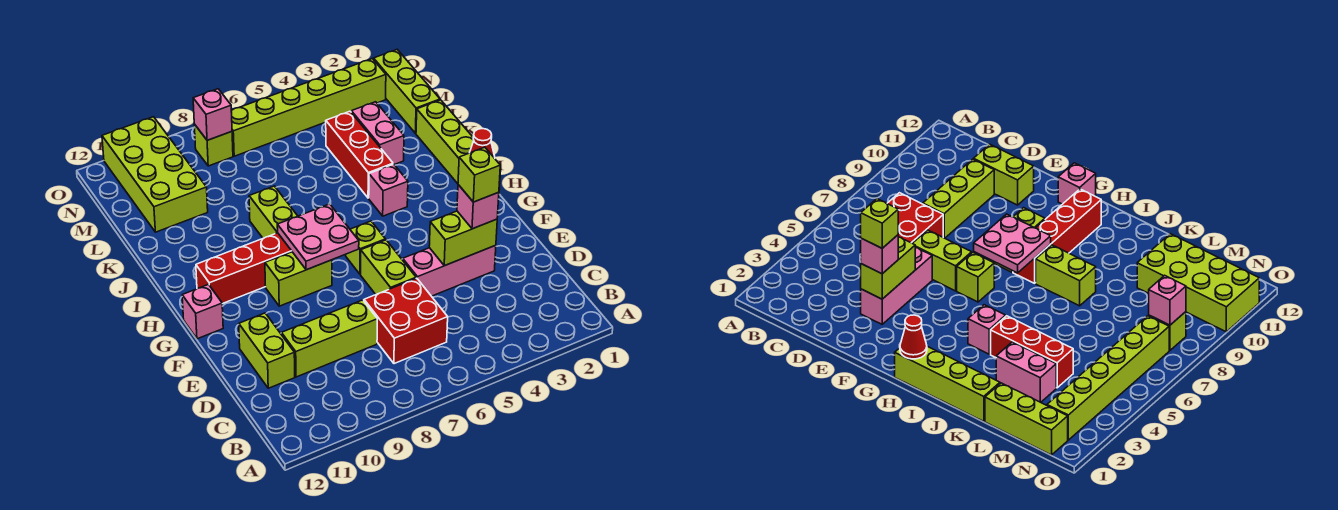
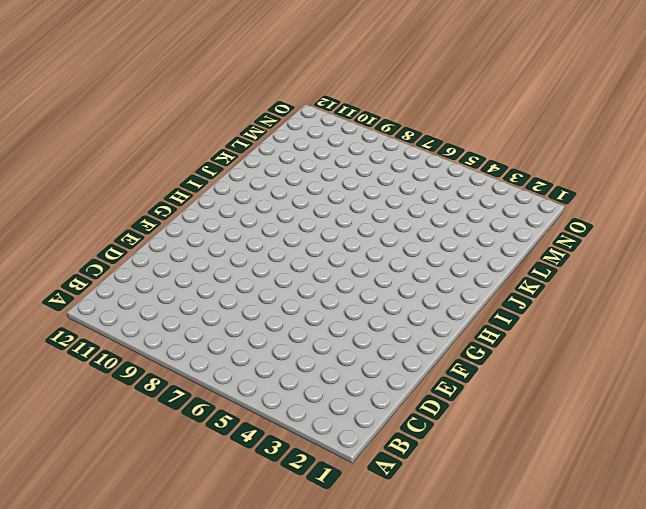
none -> red brick C6:D7 level 1
none -> lime brick D8:D10 level 1
none -> lime brick D11:E11 level 1

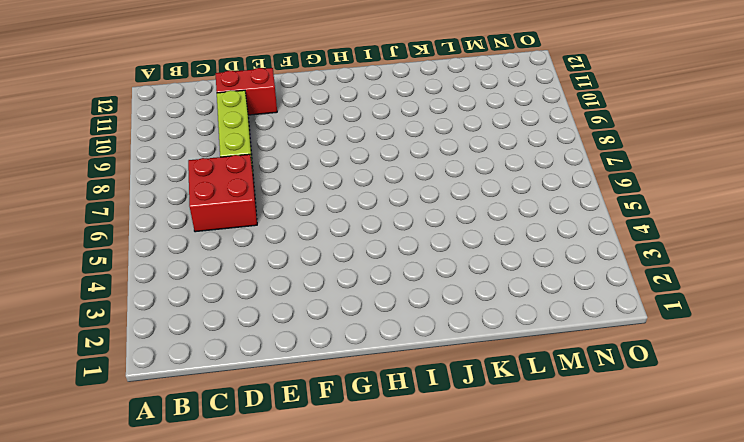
red brick D11:E11 level 1 -> lime brick D11:E11 level 1
none -> pink brick E3:E5 level 1
none -> lime brick E6:F6 level 1
none -> lime brick G6 level 1

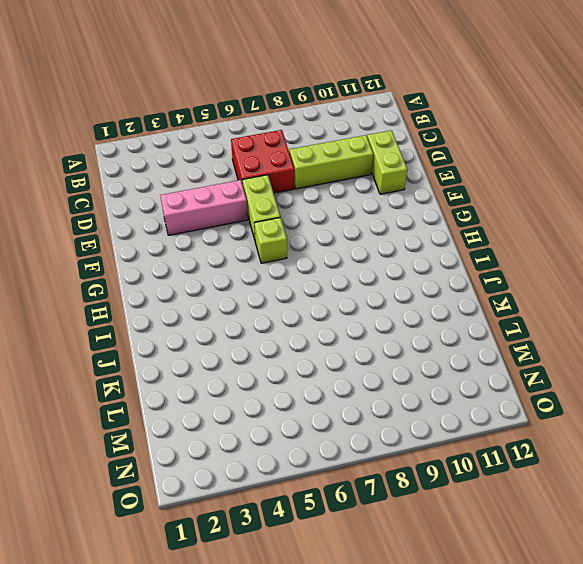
none -> lime brick G8:G9 level 1
none -> pink brick G12 level 1
none -> lime brick H1:K1 level 1

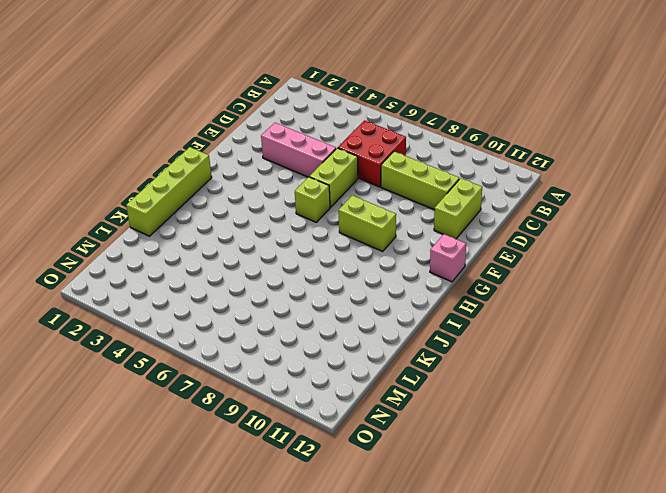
none -> red brick H8:H11 level 1
none -> pink brick I4 level 1
none -> lime brick I8:J8 level 1

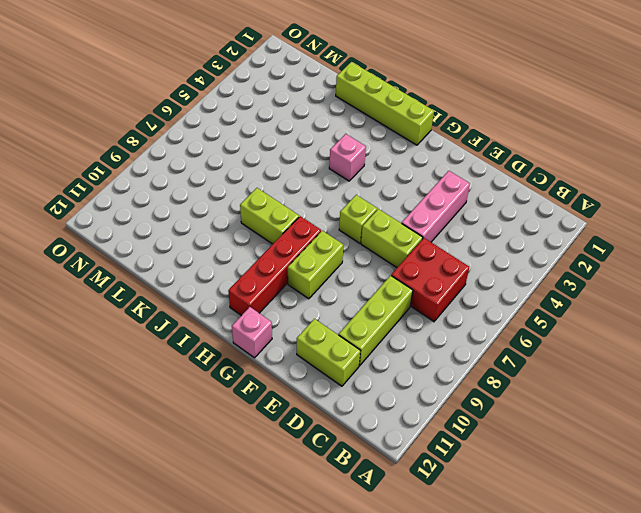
none -> red brick J4:L4 level 1
none -> pink brick K3:L3 level 1
none -> lime brick L1:N1 level 1

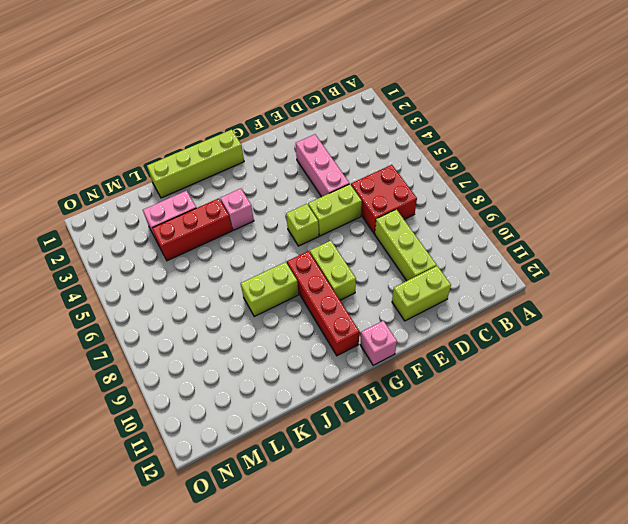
none -> lime brick L1:N1 level 1
none -> lime brick L10:O11 level 1
none -> lime brick N2:N7 level 1

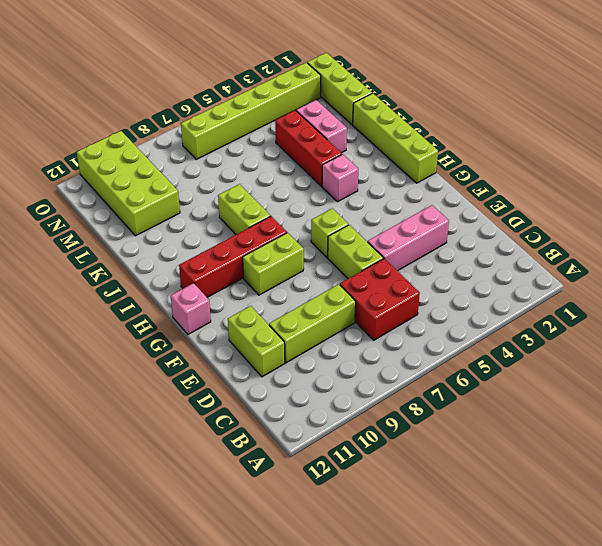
none -> lime brick N8 level 1
none -> lime brick E3:E4 level 2
none -> pink plate G7:H8 level 2

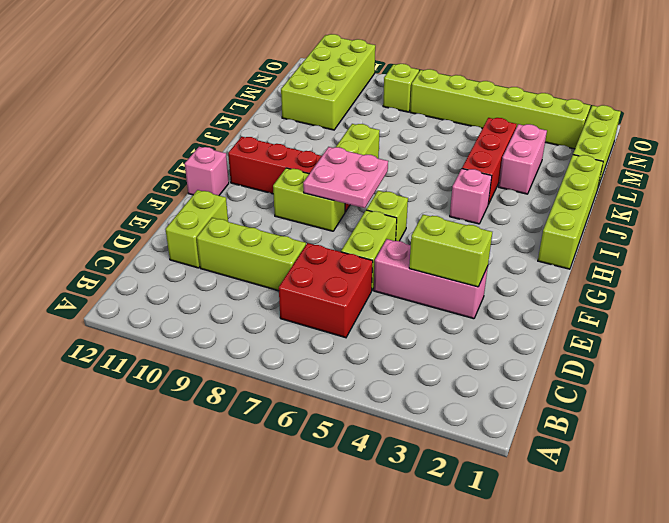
none -> red cone H1 level 2
none -> pink brick N8 level 2
none -> pink brick E3 level 3

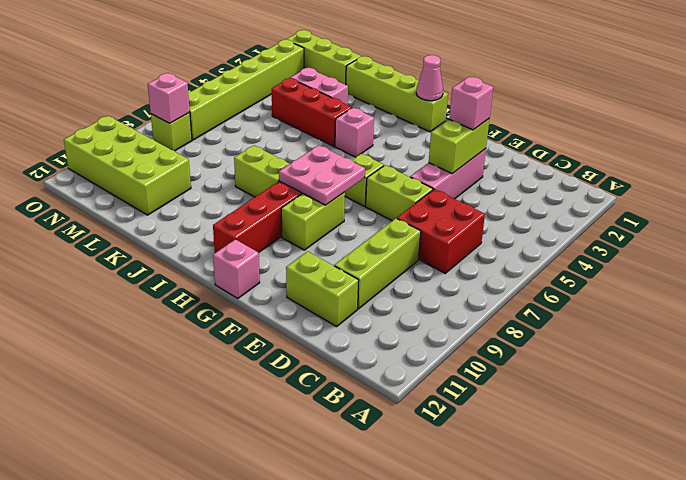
pink cone H1 level 2 -> red cone H1 level 2
none -> lime brick E3 level 4

